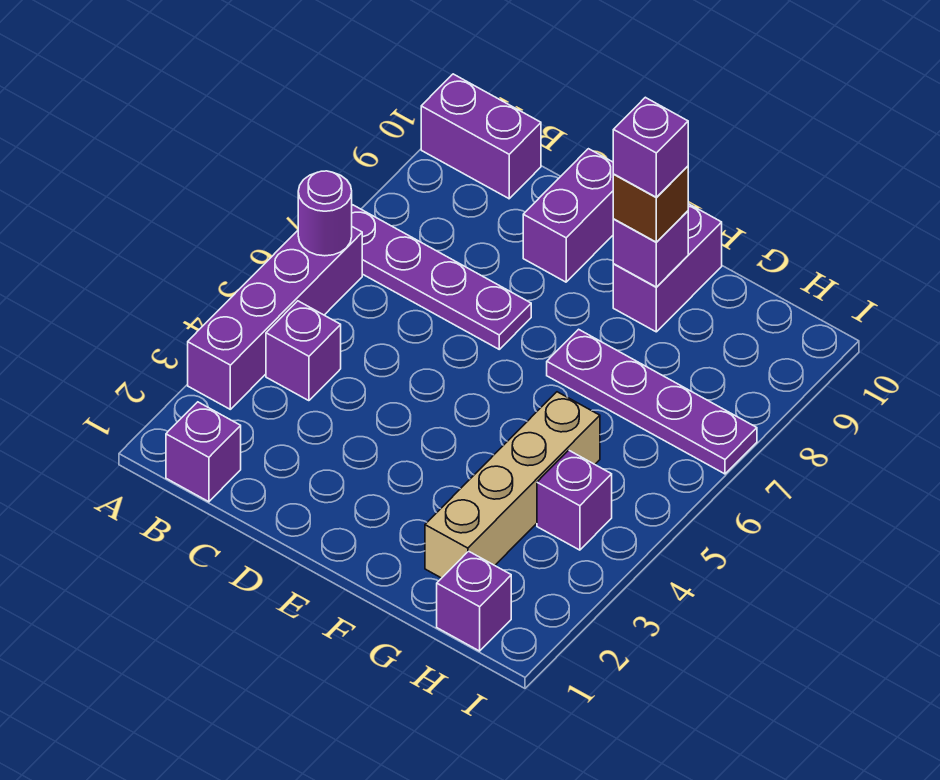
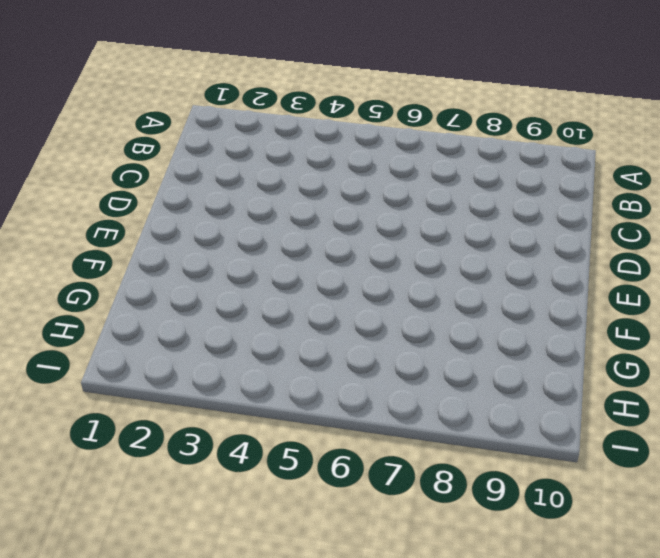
none -> purple brick A3:A6 level 1
none -> purple plate A7:D7 level 1
none -> purple brick A10:B10 level 1

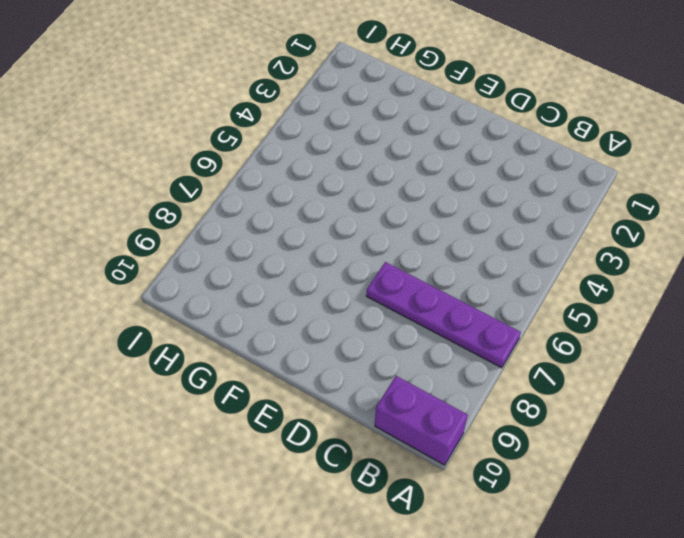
none -> purple brick A3:A6 level 1
none -> purple brick B1 level 1
none -> purple brick B4 level 1

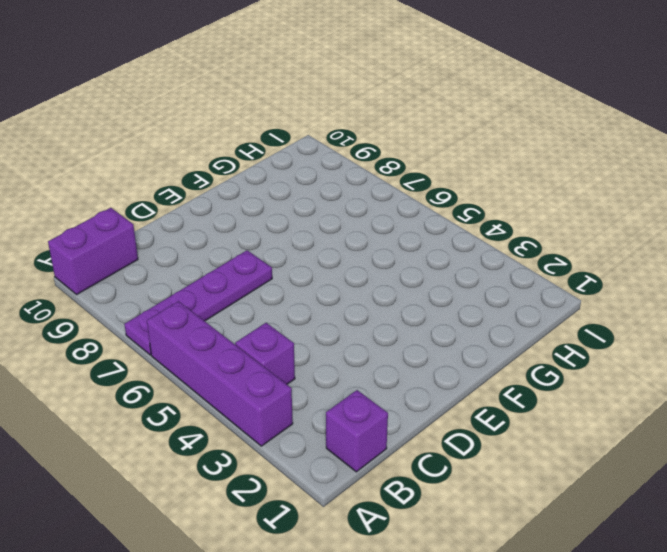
none -> purple brick D9:D10 level 1
none -> purple plate F7:I7 level 1
none -> purple brick F9:F10 level 1

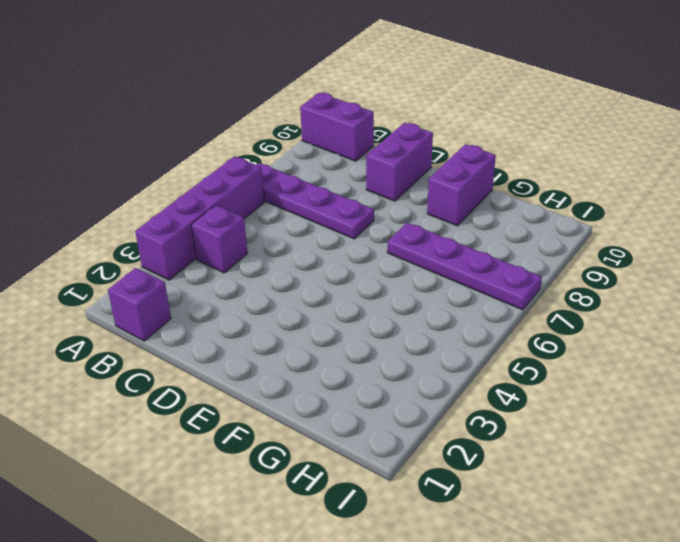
none -> tan brick G2:G5 level 1
none -> purple brick H1 level 1
none -> purple brick H4 level 1

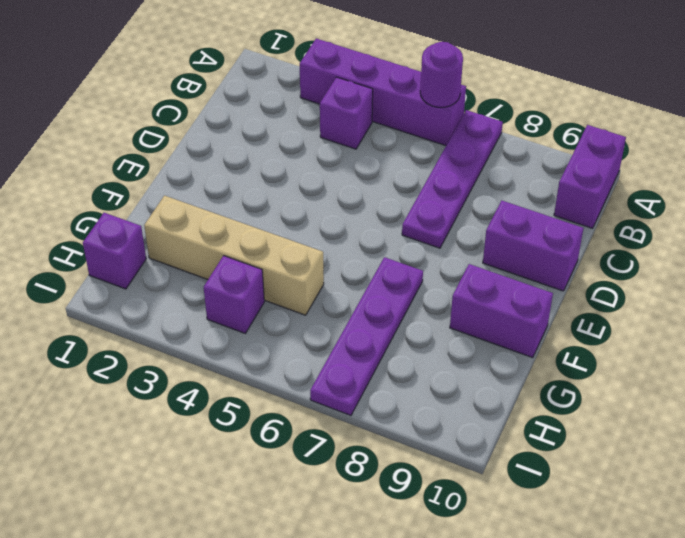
none -> purple brick B1 level 1
none -> purple brick F9 level 2
none -> brown brick F9 level 3

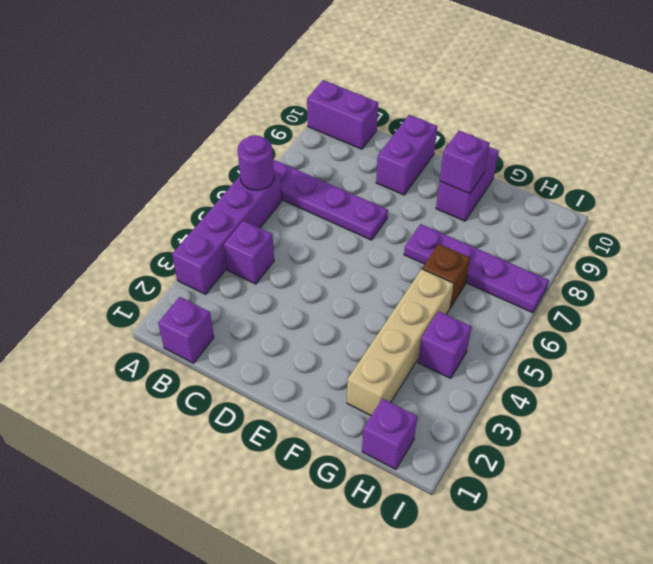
brown brick G6 level 1 -> brown brick F9 level 3
none -> purple brick F9 level 4

